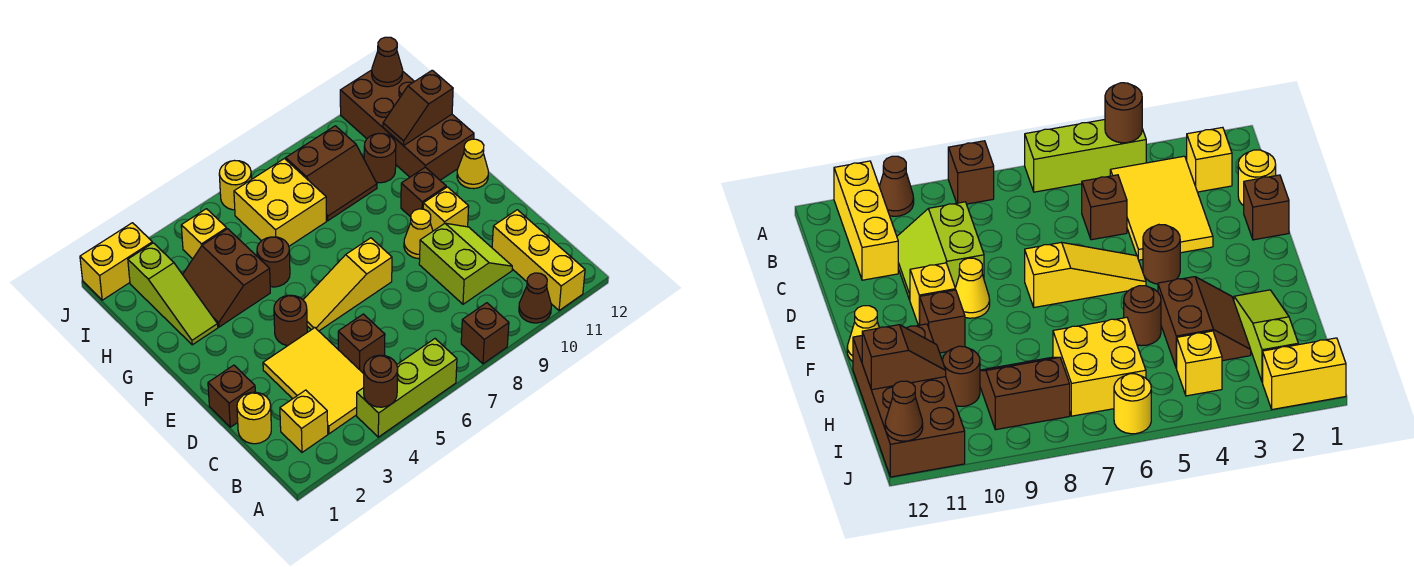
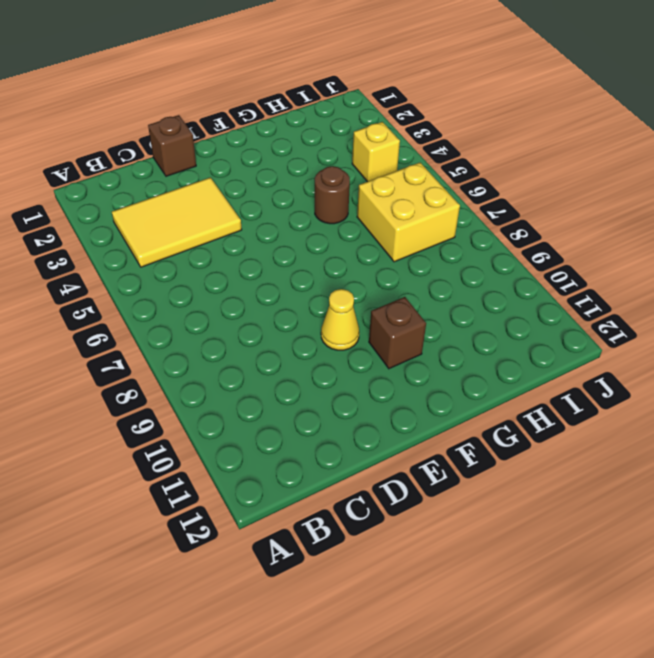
none -> lime brick A4:A6 level 1
none -> brown brick A8 level 1
none -> brown cone A10 level 1

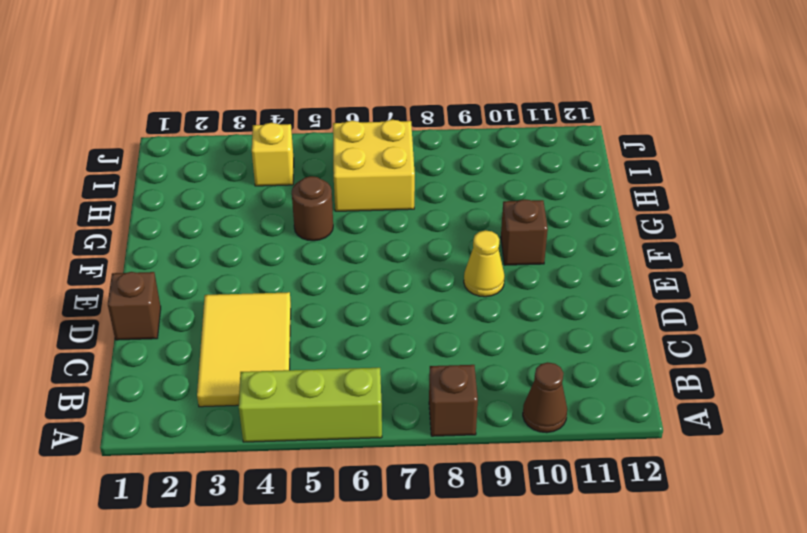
none -> yellow brick A11:C11 level 1
none -> yellow brick B2 level 1
none -> yellow round brick C1 level 1

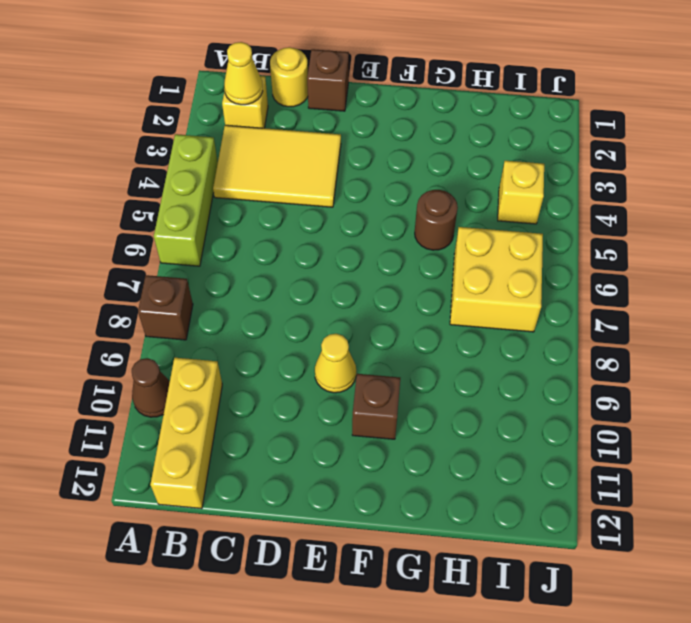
yellow cone B2 level 2 -> yellow cone F12 level 1
yellow brick B10:B12 level 1 -> yellow brick A11:C11 level 1
none -> brown brick C5 level 1
none -> lime slope C9:D10 level 1 top 9
none -> brown round brick E4 level 1

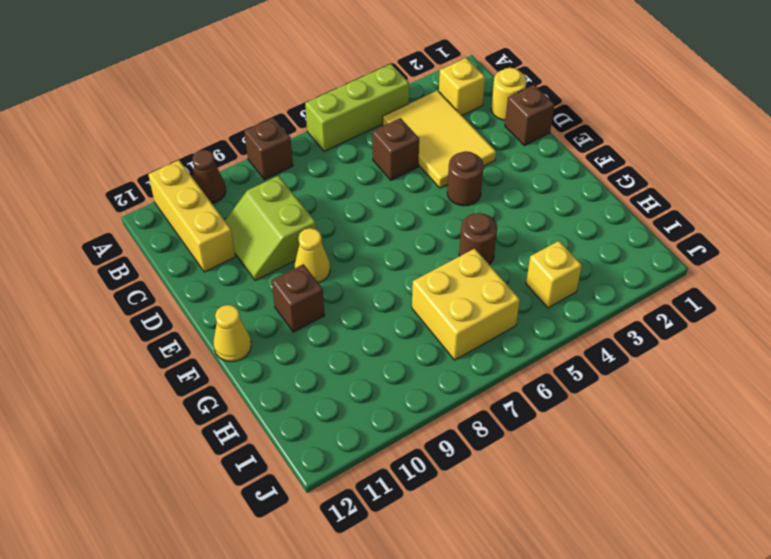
none -> yellow slope E5:E7 level 1 top 7
none -> yellow brick E10 level 1
none -> lime slope G2:I2 level 1 top I

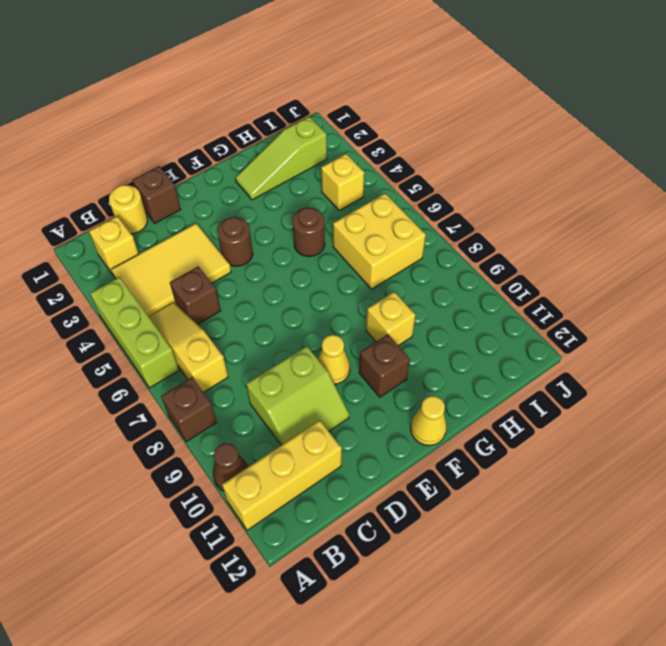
yellow slope B5:B7 level 1 top 7 -> yellow slope E5:E7 level 1 top 7
yellow brick G9 level 1 -> yellow brick E10 level 1
none -> brown slope G3:H4 level 1 top 4
none -> brown brick G11:J12 level 1
none -> brown slope H8:I9 level 1 top I

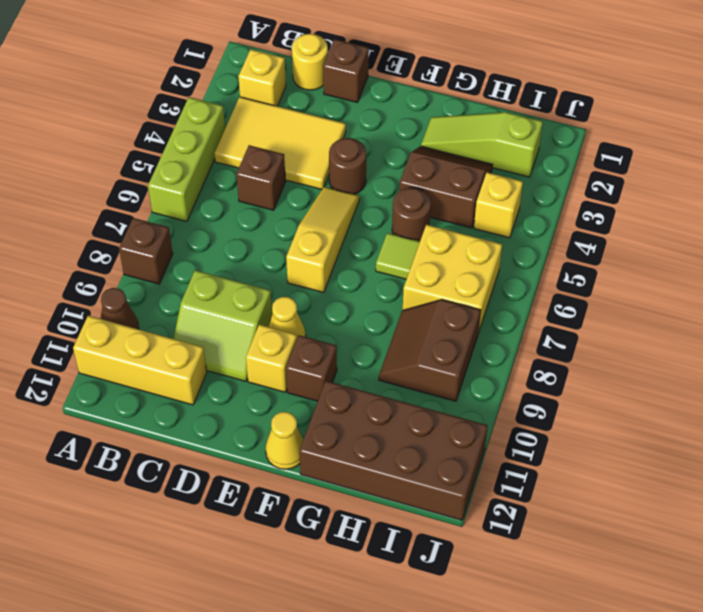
lime tile G6 level 1 -> none
none -> brown round brick H10 level 1
none -> yellow brick J1:J2 level 1
none -> yellow round brick J6 level 1

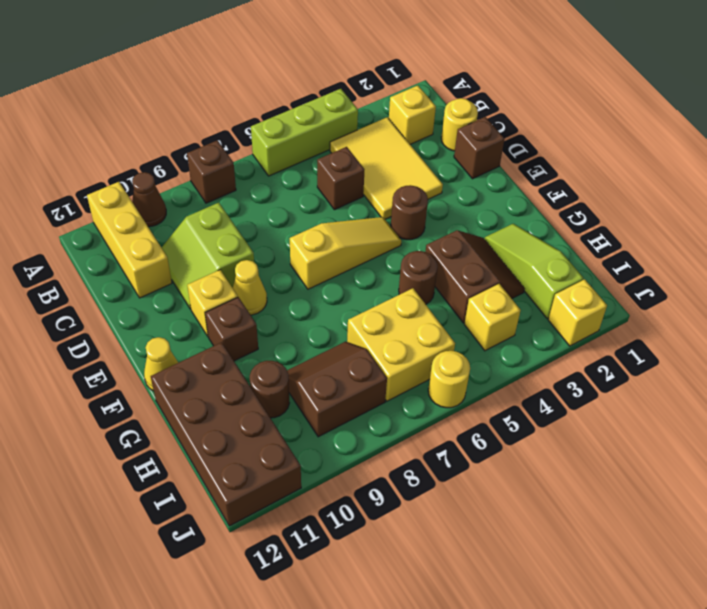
yellow brick J2 level 1 -> yellow brick J1:J2 level 1
none -> brown round brick A4 level 2
none -> brown slope H11:H12 level 2 top 12
none -> brown cone J12 level 2

